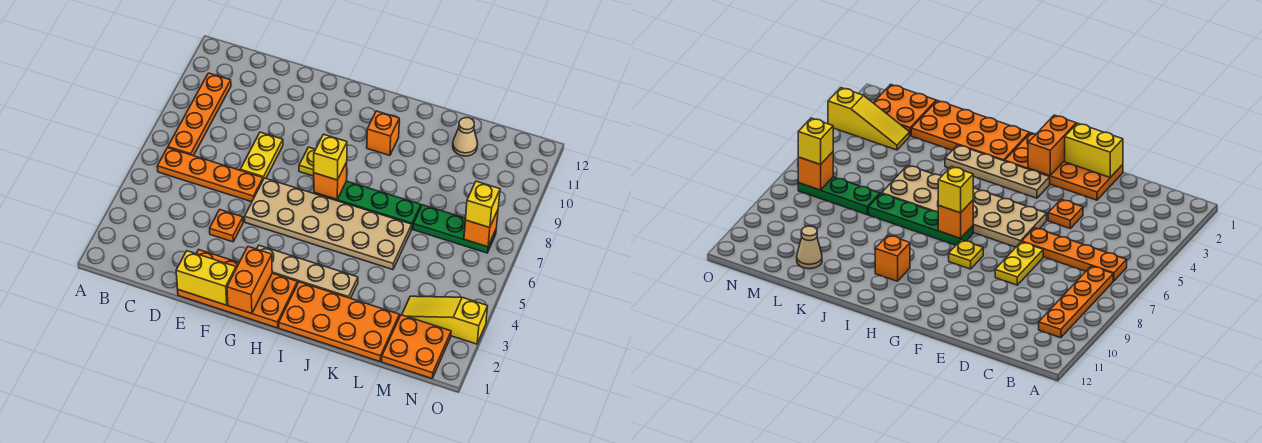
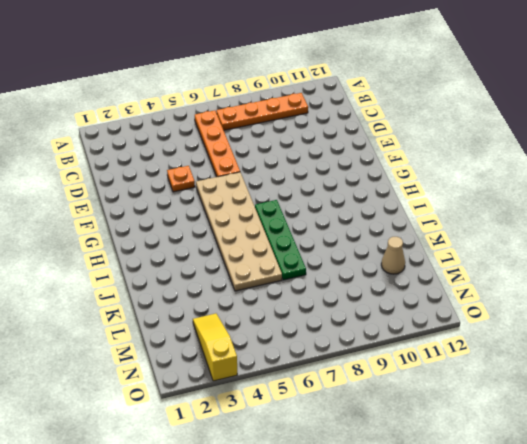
none -> orange plate E1:H2 level 1
none -> yellow plate E7:E8 level 1
none -> tan plate G3:J3 level 1

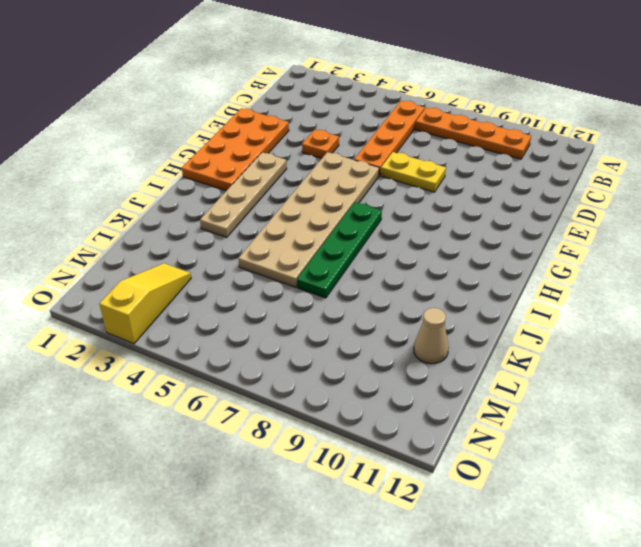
none -> yellow plate G8 level 1
none -> orange plate I1:L2 level 1
none -> orange brick I10 level 1

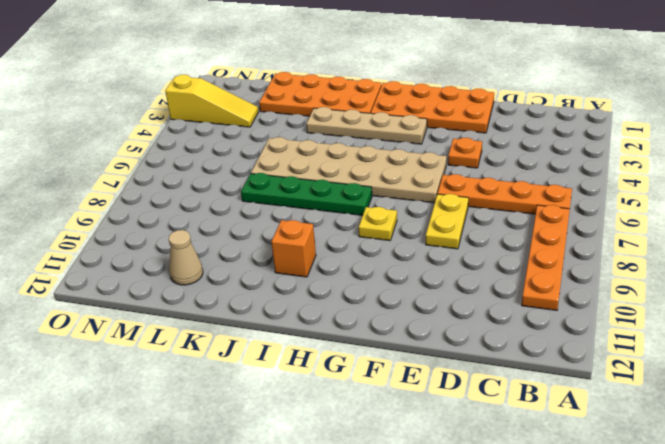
none -> green plate L7:N7 level 1
none -> orange plate M1:N2 level 1
none -> yellow brick E1:F1 level 2

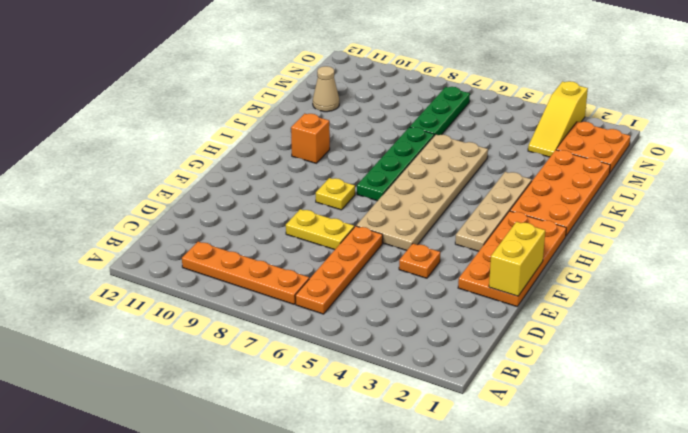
none -> orange brick G1:G2 level 2
none -> orange brick H7 level 2
none -> orange brick N7 level 2

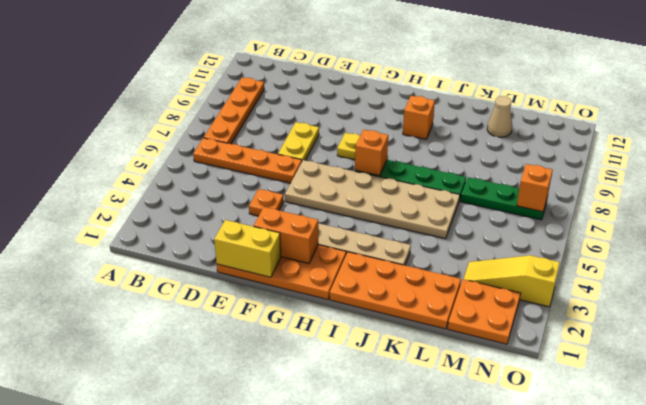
orange brick F2:G2 level 2 -> orange brick G1:G2 level 2
none -> yellow brick H7 level 3
none -> yellow brick N7 level 3

